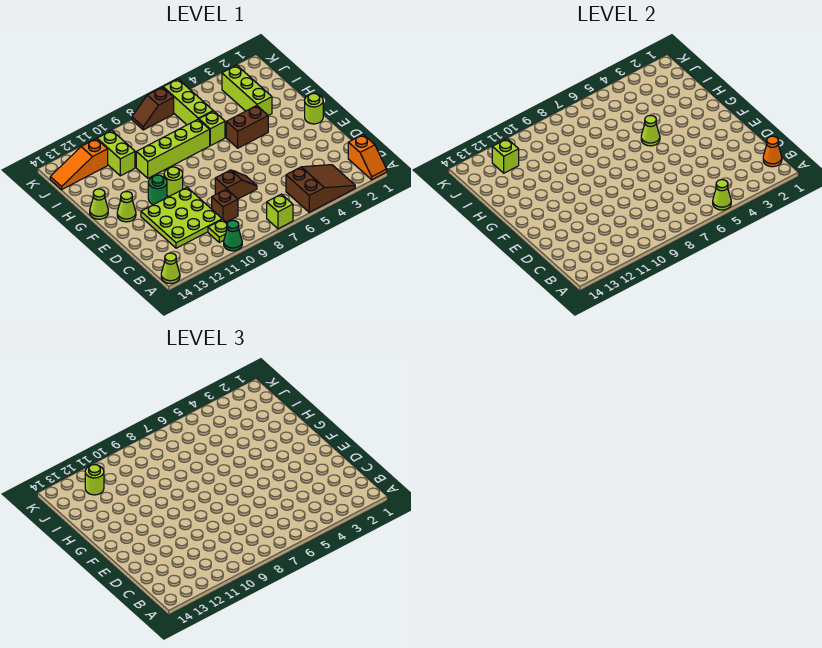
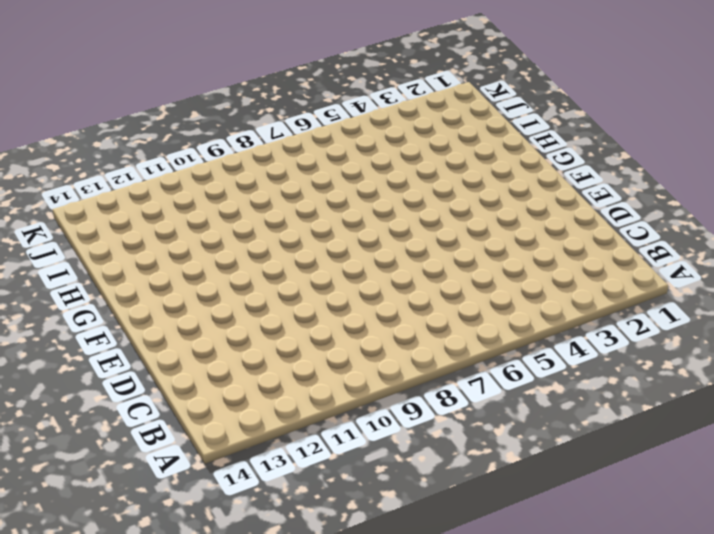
none -> orange slope A1:B1 level 1 top B
none -> brown slope A3:B5 level 1 top 5
none -> lime brick A7 level 1

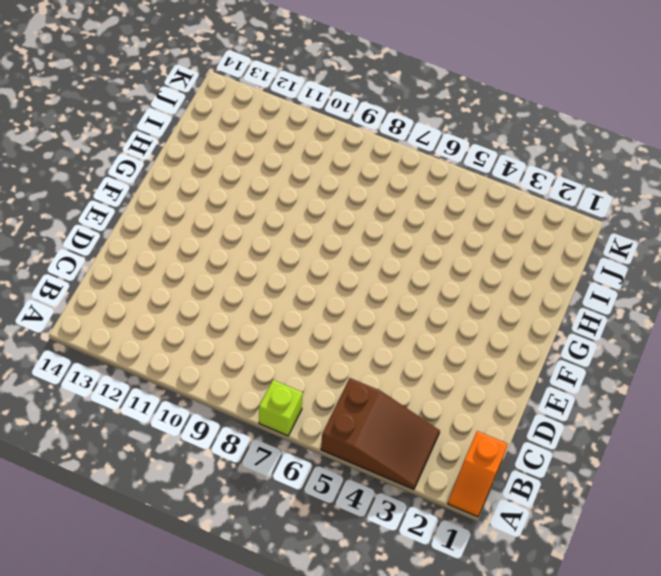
none -> green cone A10 level 1
none -> lime cone A14 level 1
none -> lime plate B10 level 1

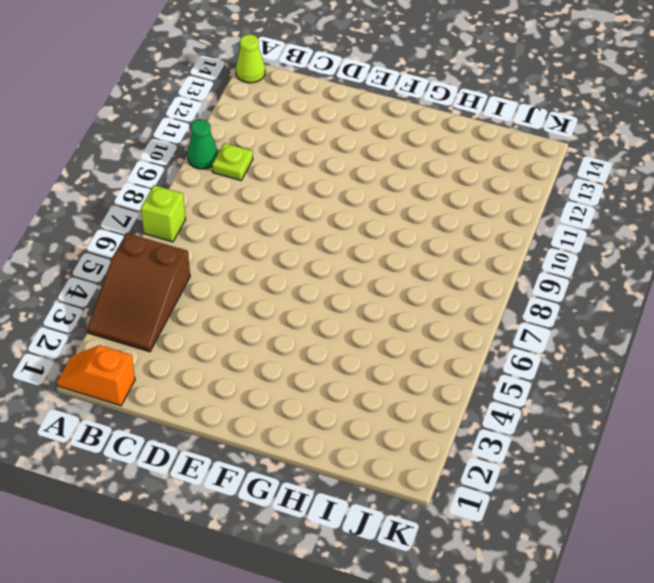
none -> brown brick C9 level 1
none -> lime plate C10:E12 level 1
none -> brown slope D7:D8 level 1 top 8

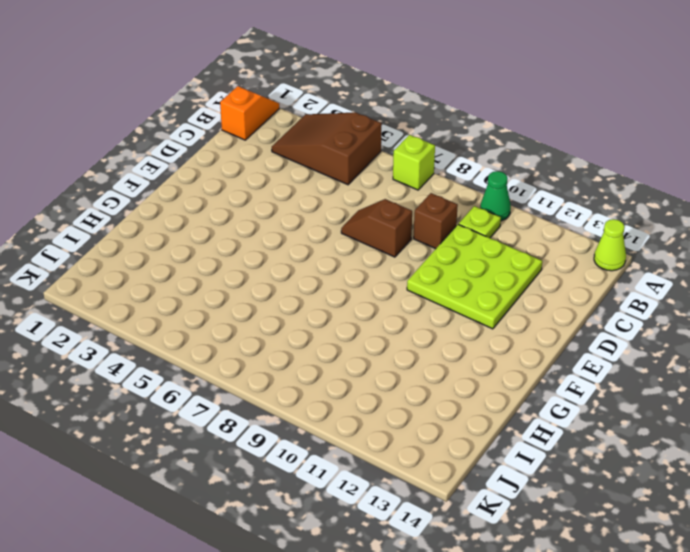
none -> lime round brick F1 level 1
none -> lime round brick F10 level 1
none -> green round brick F11 level 1

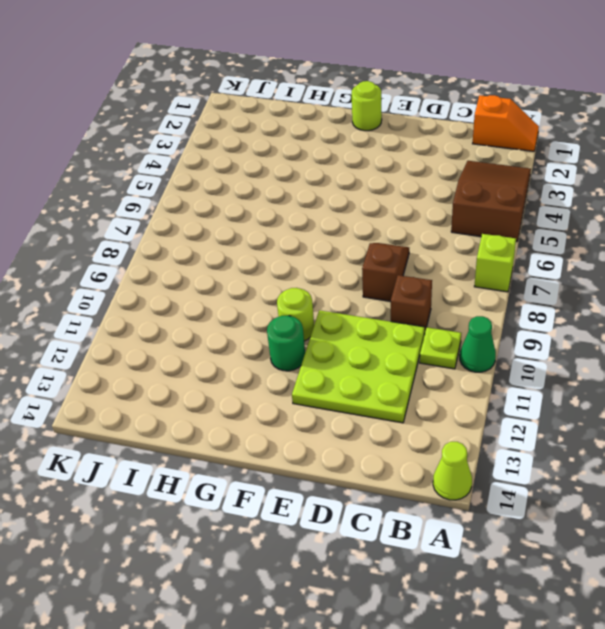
none -> lime cone F13 level 1
none -> brown brick G4:G5 level 1
none -> lime cone G14 level 1

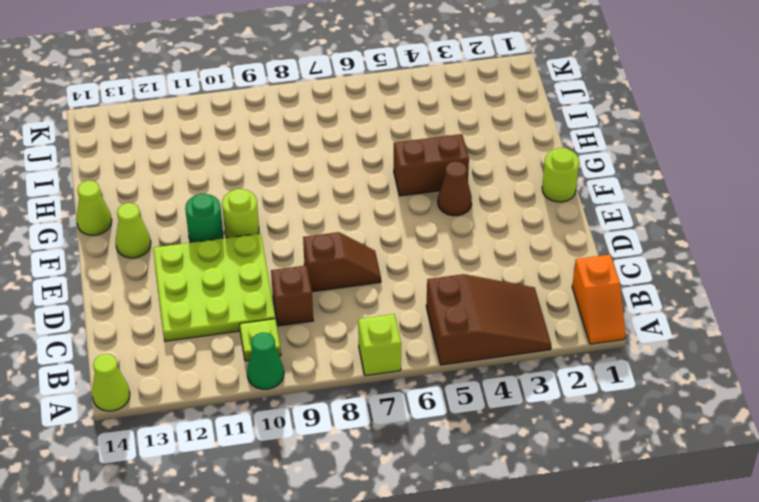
brown cone F4 level 1 -> none
none -> lime brick H3:J3 level 1
none -> lime brick H6 level 1
none -> lime brick H7:H10 level 1

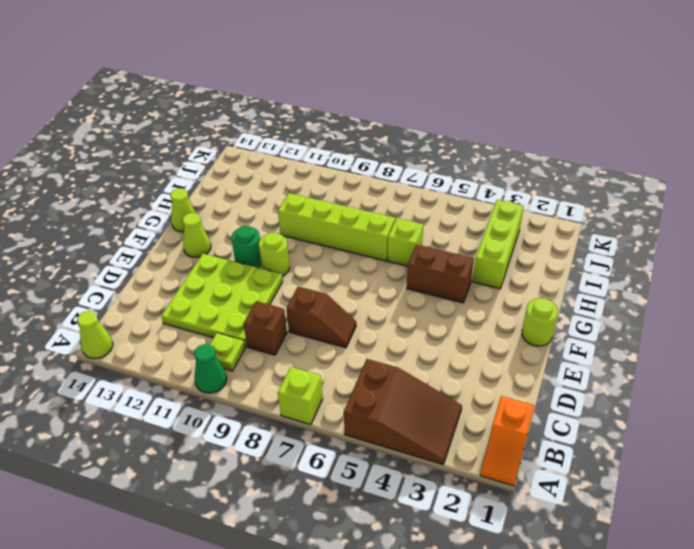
none -> lime brick I6:K6 level 1
none -> lime brick I11:J11 level 1
none -> orange slope J12:J14 level 1 top 12

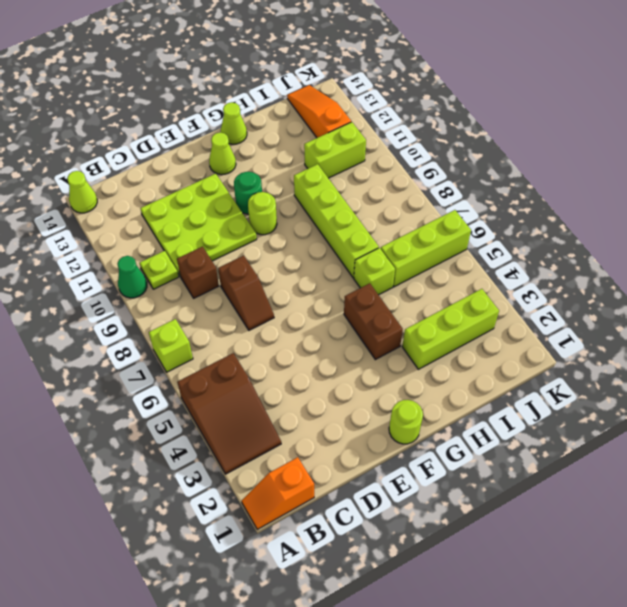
none -> brown slope K7:K8 level 1 top 7
none -> lime cone A5 level 2
none -> orange cone B1 level 2

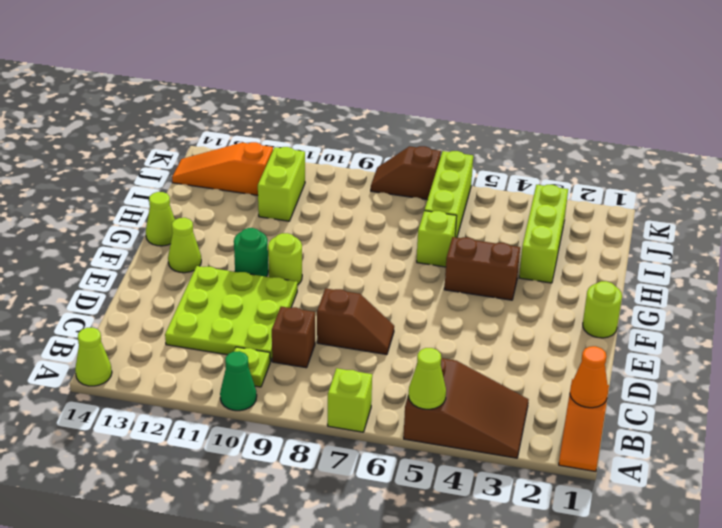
none -> lime brick H7:H10 level 1
none -> lime cone G5 level 2
none -> lime brick J12 level 2

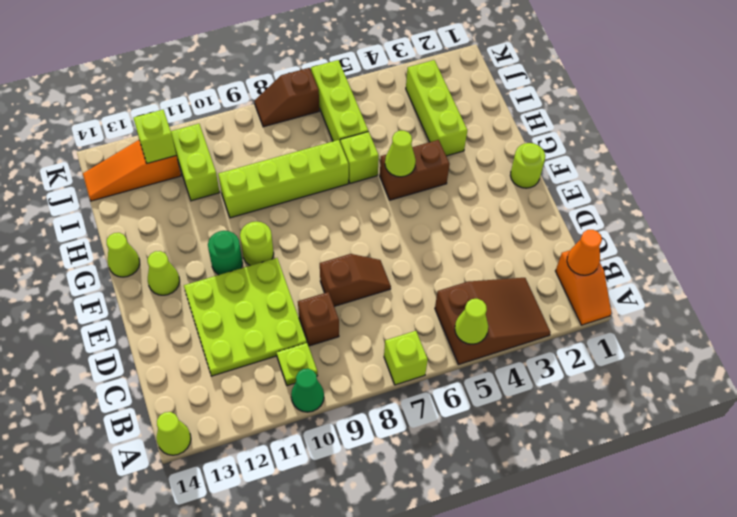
none -> lime round brick J12 level 3

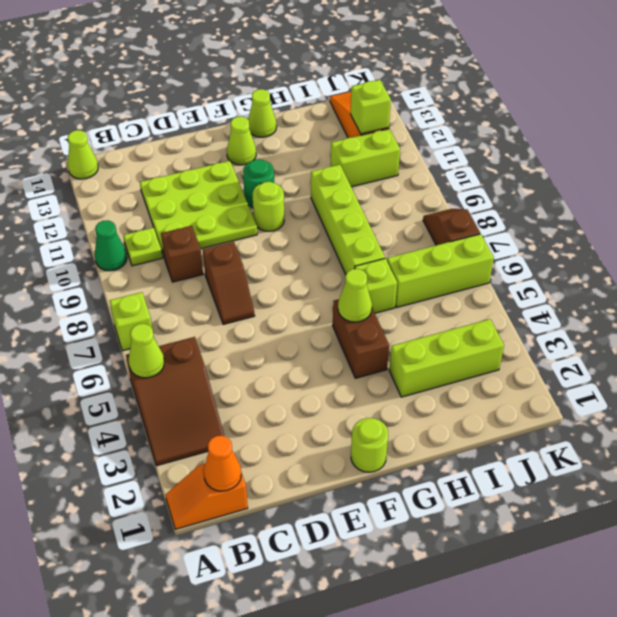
none -> lime round brick J12 level 3

